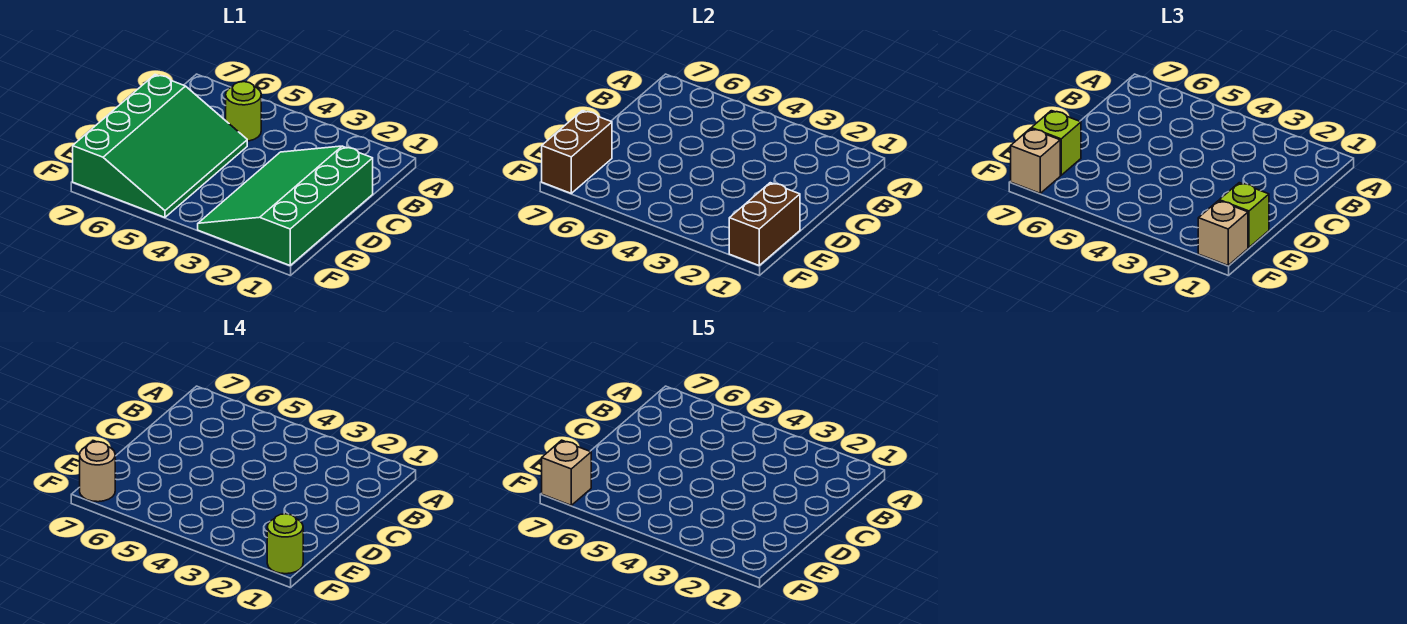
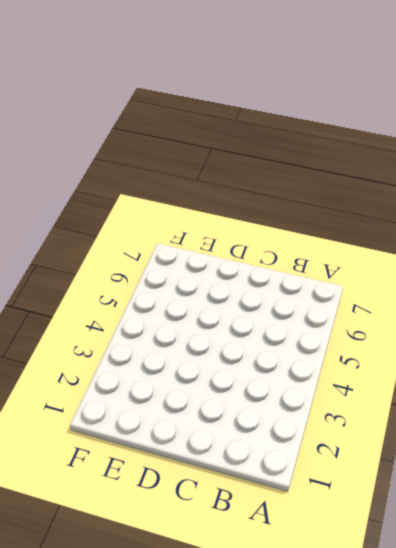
none -> lime round brick B5 level 1
none -> green slope C1:F3 level 1 top 1
none -> green slope C5:F7 level 1 top 7

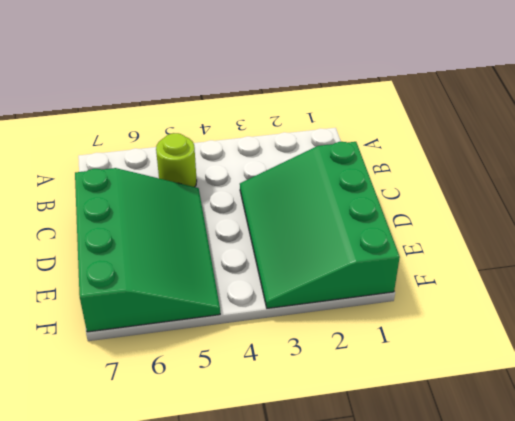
none -> brown brick E1:F1 level 2
none -> brown brick E7:F7 level 2
none -> lime brick E1 level 3

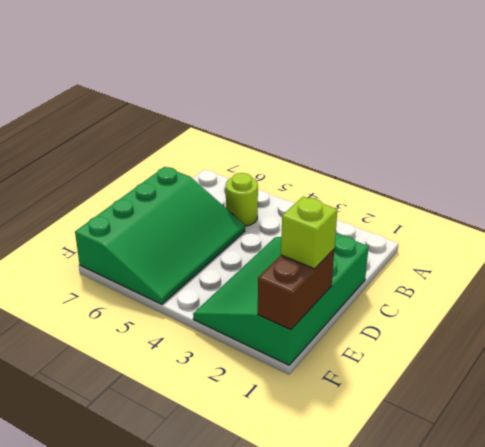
none -> brown brick E7:F7 level 2
none -> lime brick E7 level 3
none -> tan brick F1 level 3

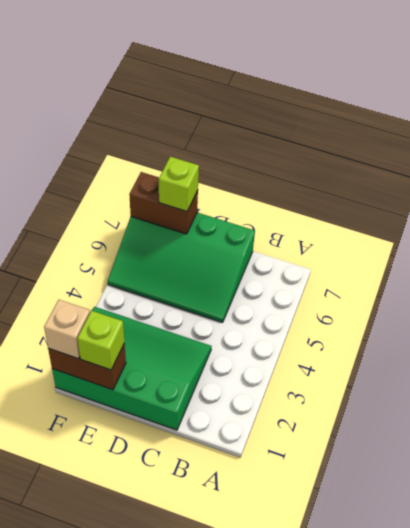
none -> lime round brick B5 level 1
none -> tan brick F7 level 3
none -> lime round brick F1 level 4

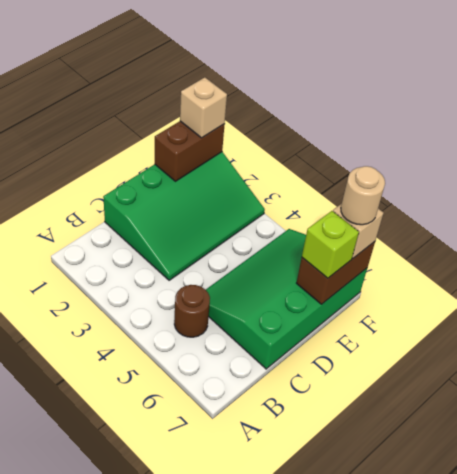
brown round brick B5 level 1 -> lime round brick B5 level 1
none -> lime brick E1 level 3
none -> lime round brick F1 level 4
none -> tan brick F7 level 5

